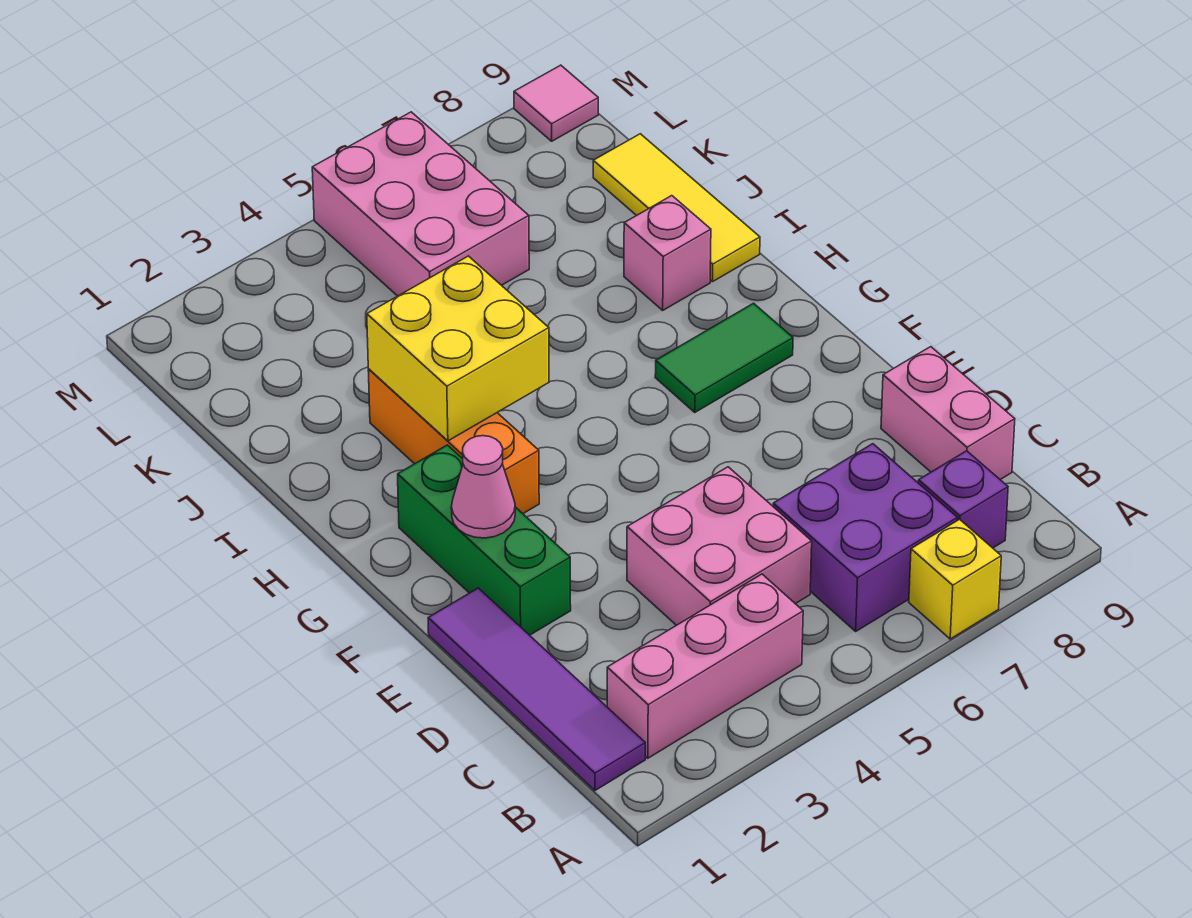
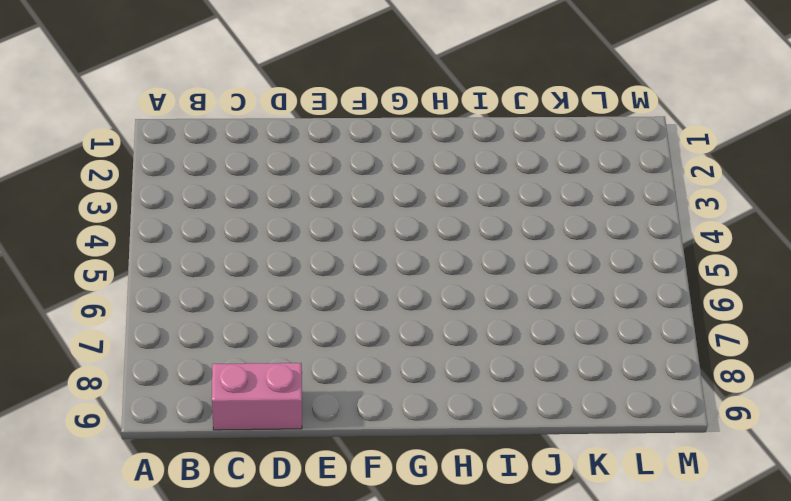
none -> yellow brick A7 level 1
none -> purple tile B1:E1 level 1
none -> pink brick B2:B4 level 1

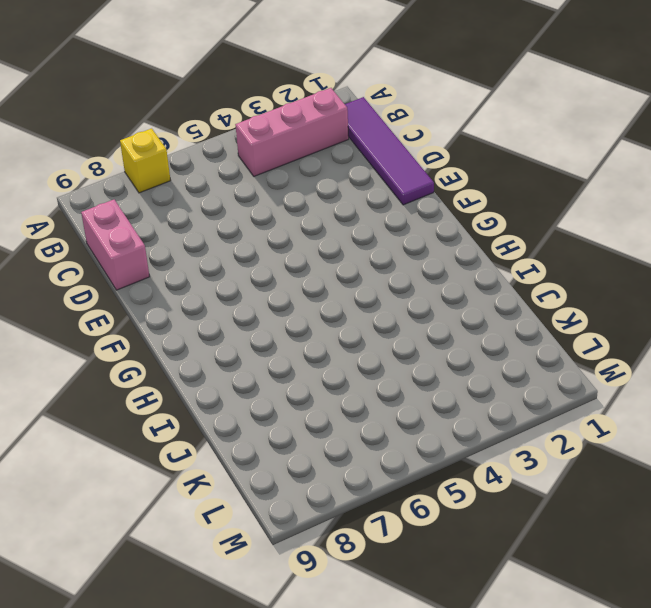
none -> purple brick B6:C7 level 1
none -> purple brick B8 level 1
none -> pink brick C4:D5 level 1

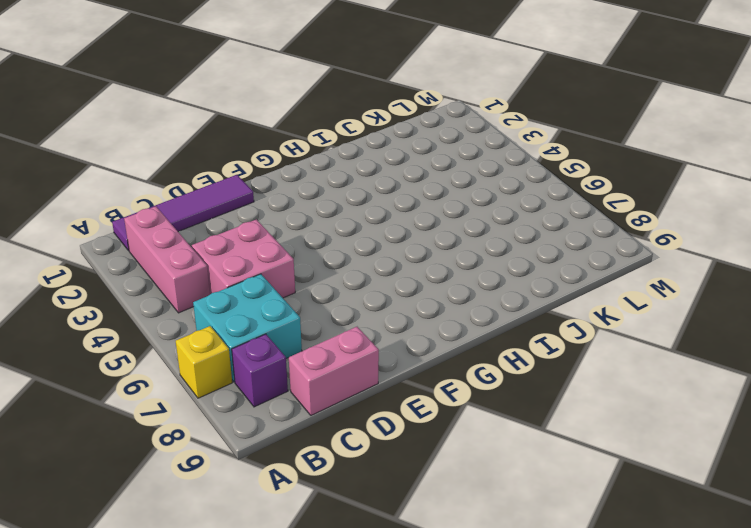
cyan brick B6:C7 level 1 -> purple brick B6:C7 level 1
none -> green brick E2:G2 level 1
none -> orange brick G3:I3 level 1
none -> green tile G7:G8 level 1

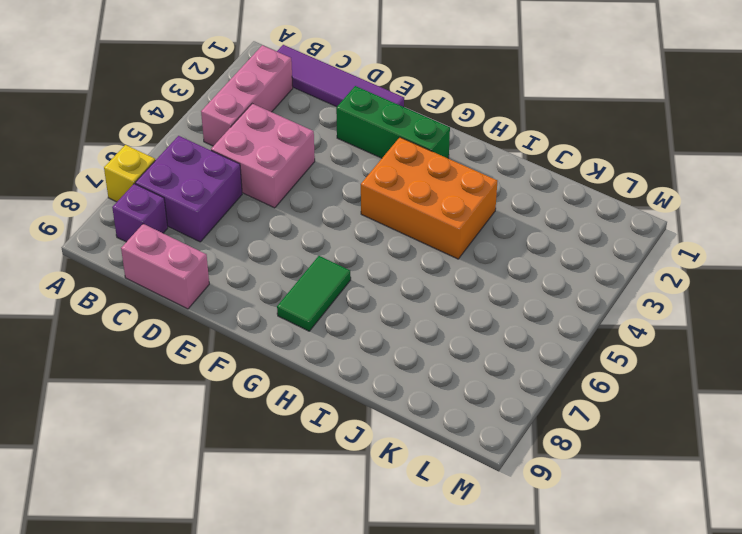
orange brick G3:I4 level 1 -> orange brick G3:I3 level 1
none -> pink brick I8 level 1
none -> yellow tile I9:K9 level 1
none -> pink brick K5:M6 level 1

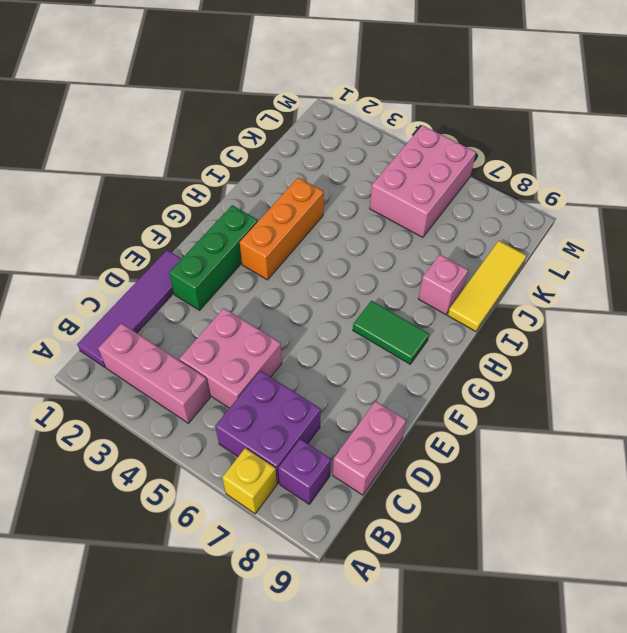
none -> pink tile M9 level 1
none -> pink cone F2 level 2
none -> yellow brick H3:I4 level 2

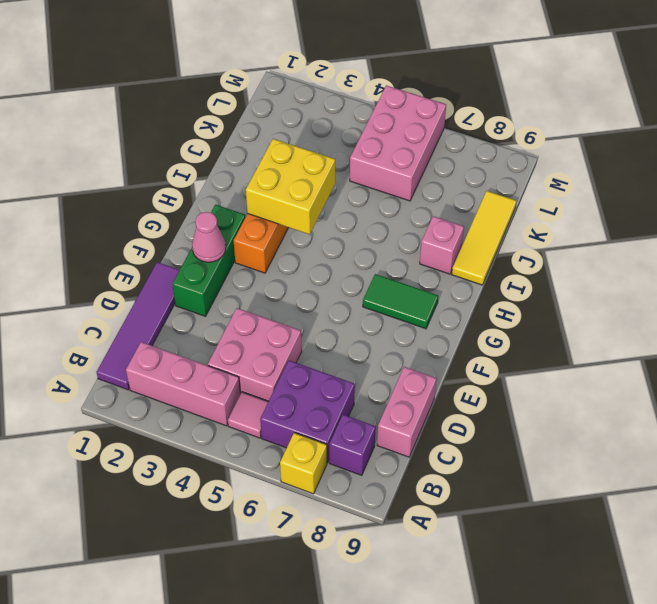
pink tile B5 level 1 -> pink tile M9 level 1

